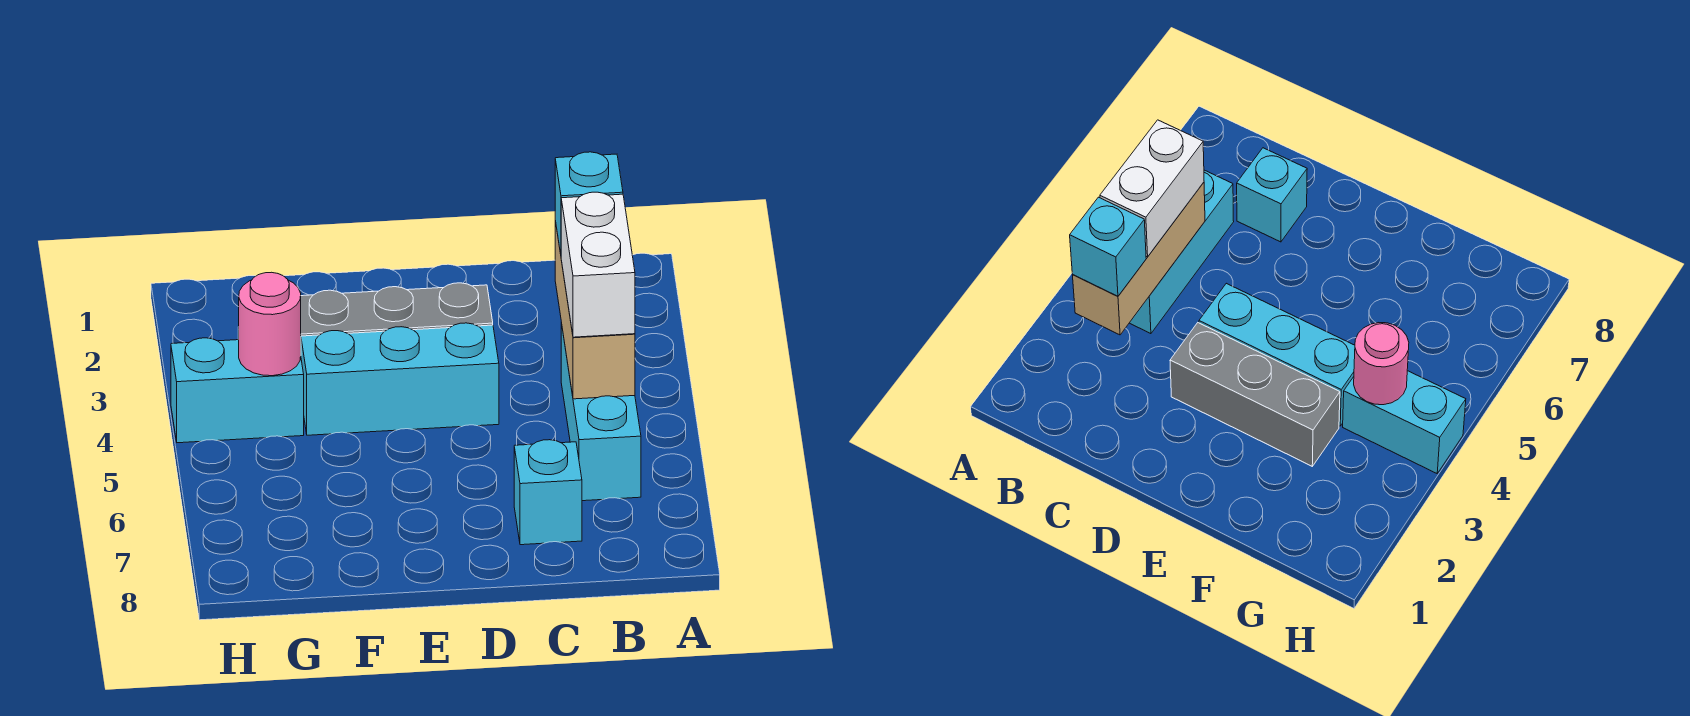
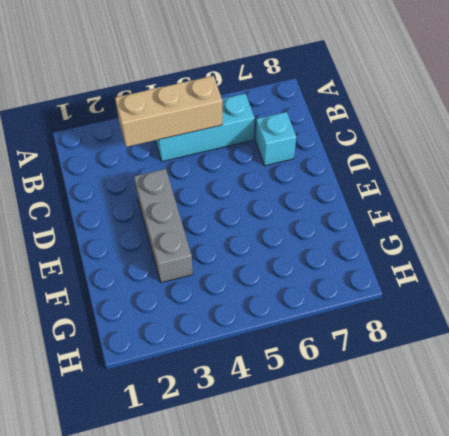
none -> cyan brick D4:F4 level 1
none -> cyan brick G4:H4 level 1

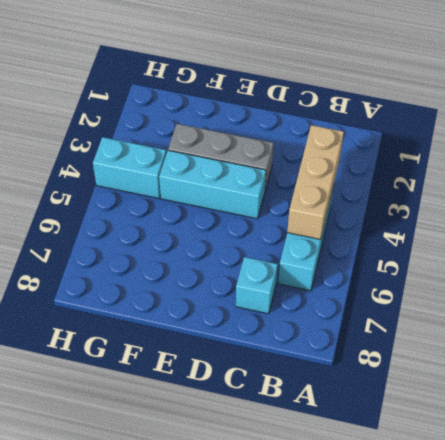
none -> pink round brick G4 level 2
none -> cyan brick B3 level 3

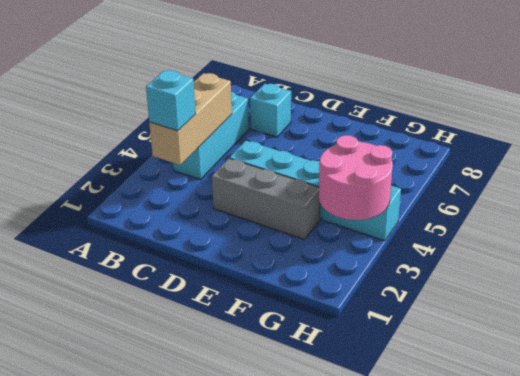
pink round brick G3:H4 level 2 -> pink round brick G4 level 2
none -> white brick B4:B5 level 3

